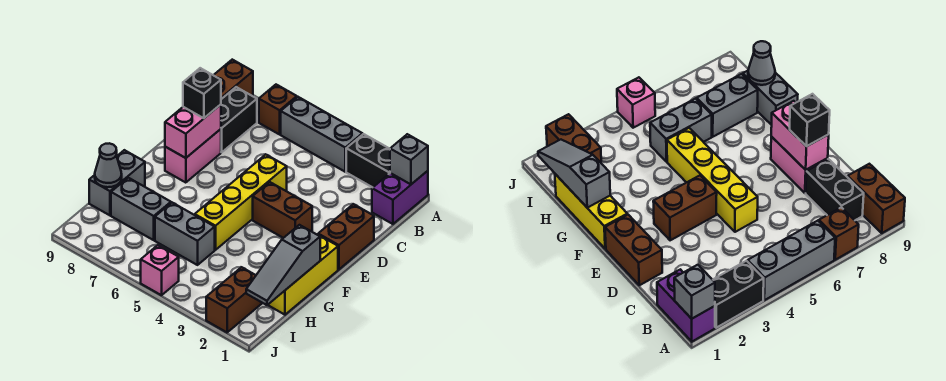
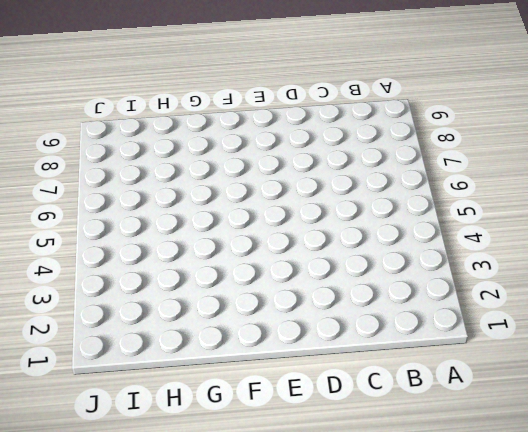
none -> purple brick A1:B1 level 1
none -> black brick A2:A3 level 1
none -> grey brick A4:A6 level 1

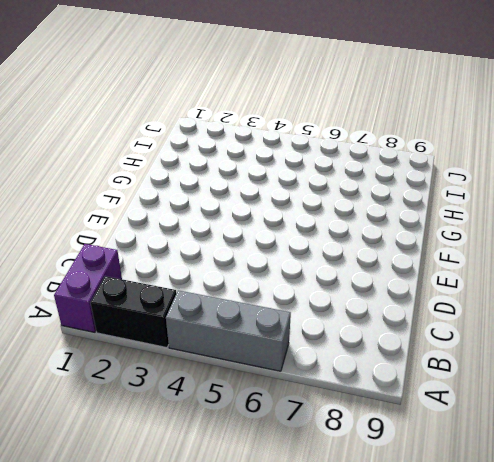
none -> brown brick A7 level 1
none -> brown brick A9:B9 level 1
none -> black brick B8:C8 level 1

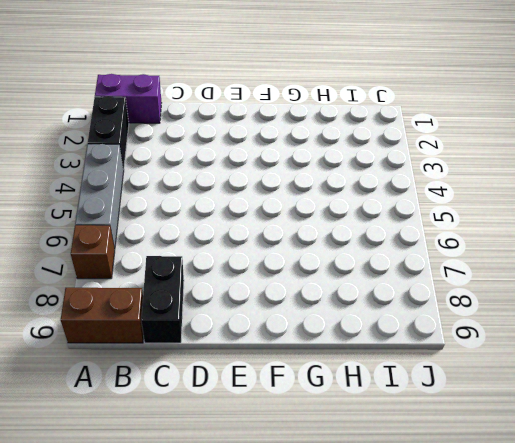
black brick C8:C9 level 1 -> black brick B8:C8 level 1
none -> brown brick D1:E1 level 1
none -> yellow brick D5:G5 level 1
none -> pink brick D8:E8 level 1

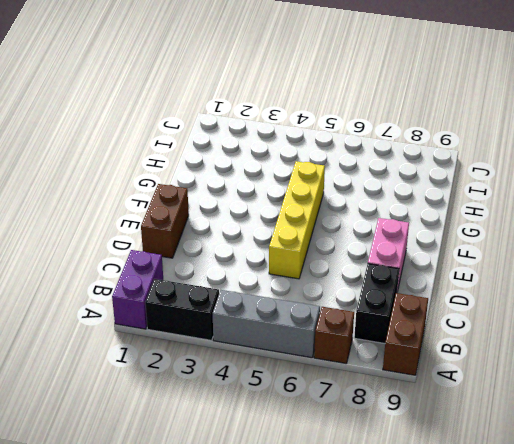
none -> brown brick E3:E4 level 1
none -> yellow brick F1:H1 level 1
none -> grey brick G9:H9 level 1

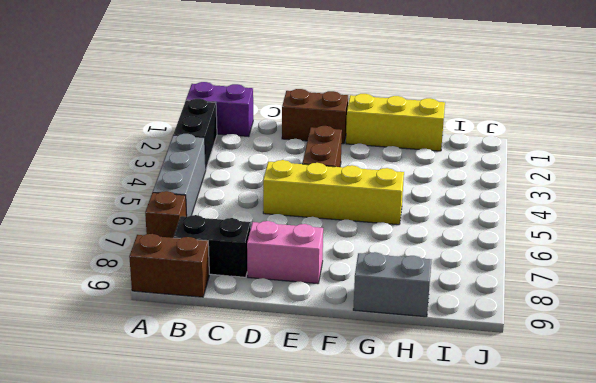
none -> grey brick H5:H6 level 1
none -> grey brick H7:H8 level 1
none -> brown brick I2:J2 level 1

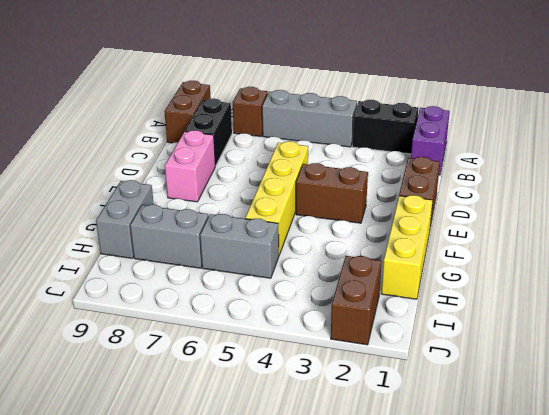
none -> pink brick J5 level 1
none -> grey brick A1 level 2
none -> pink brick D8:E8 level 2

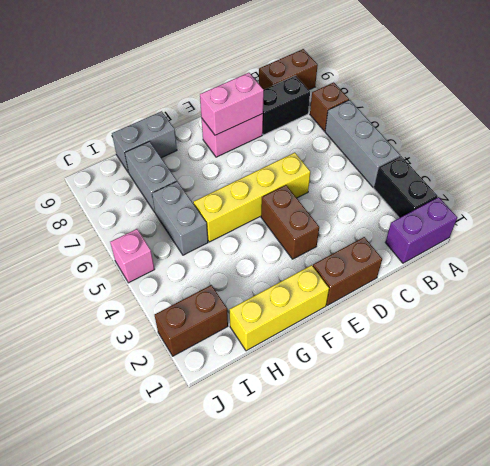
none -> grey brick A1 level 2
none -> grey slope G1:I1 level 2 top G
none -> grey cone H9 level 2

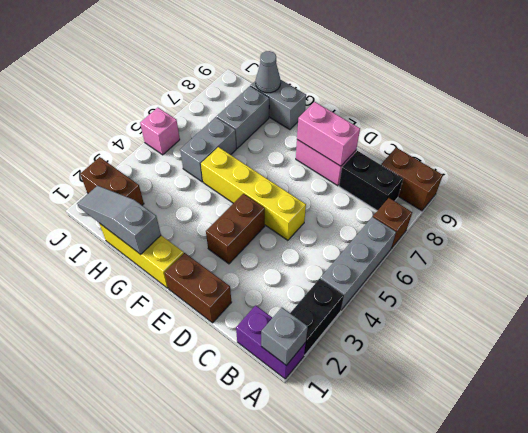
none -> black brick D8 level 3

